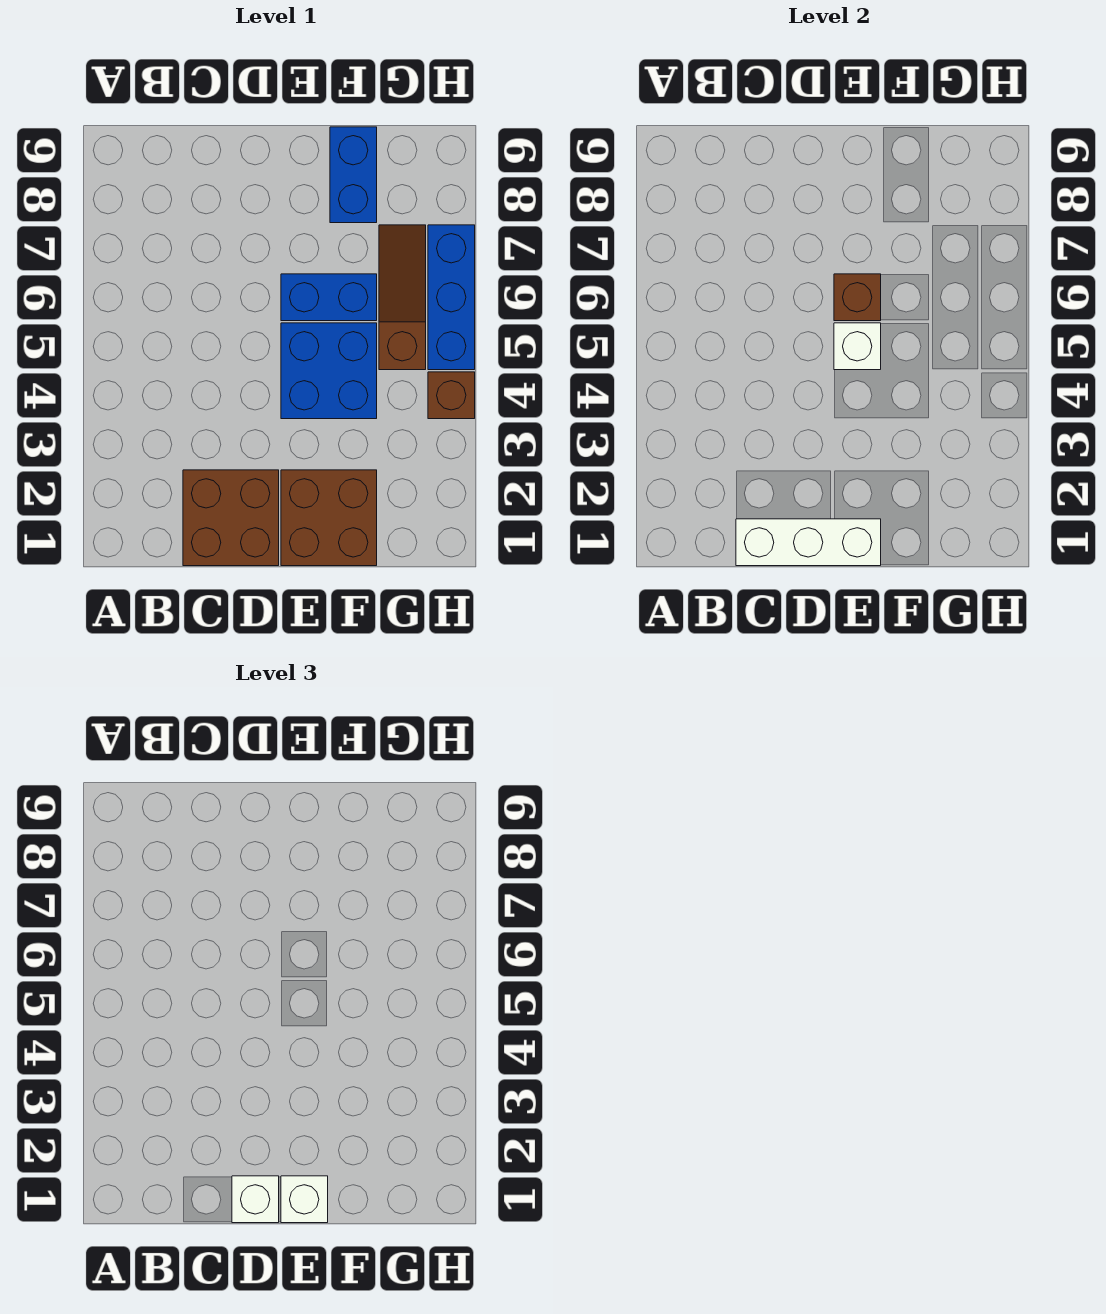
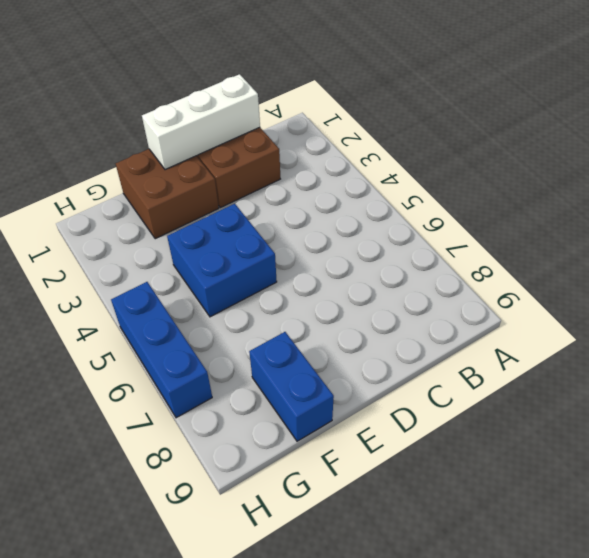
none -> blue brick E6:F6 level 1
none -> brown slope G5:G7 level 1 top 5
none -> brown brick H4 level 1

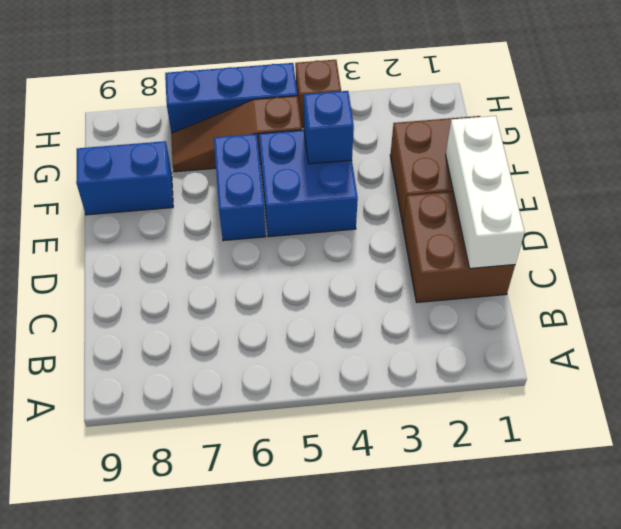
blue brick F4 level 2 -> none
none -> white brick E5 level 2
none -> brown brick E6 level 2
none -> white brick D1 level 3

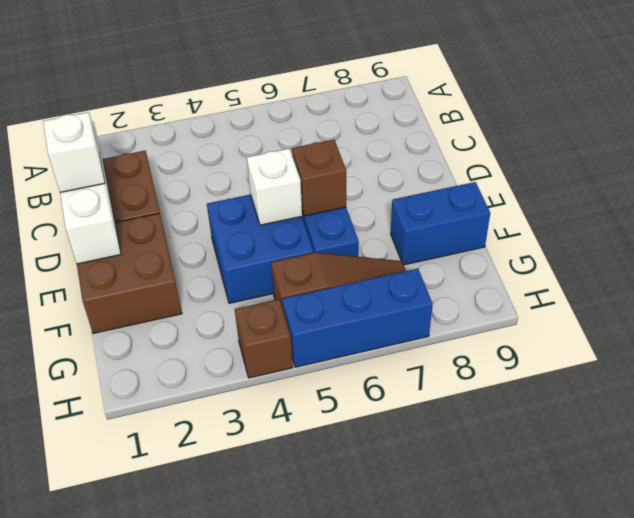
none -> white brick E1 level 3

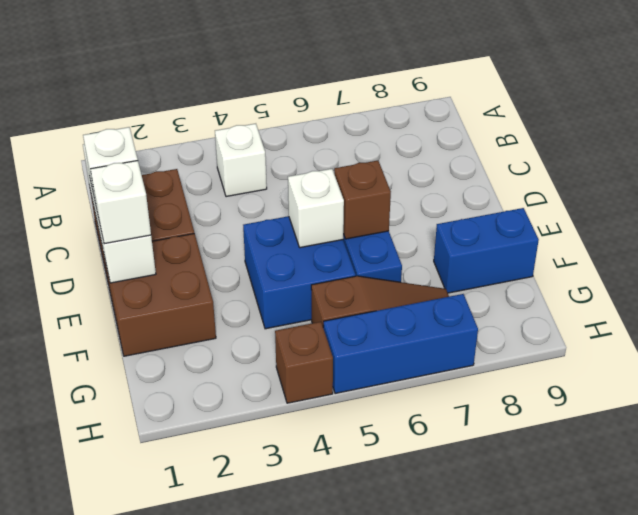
white brick B4 level 1 -> none

